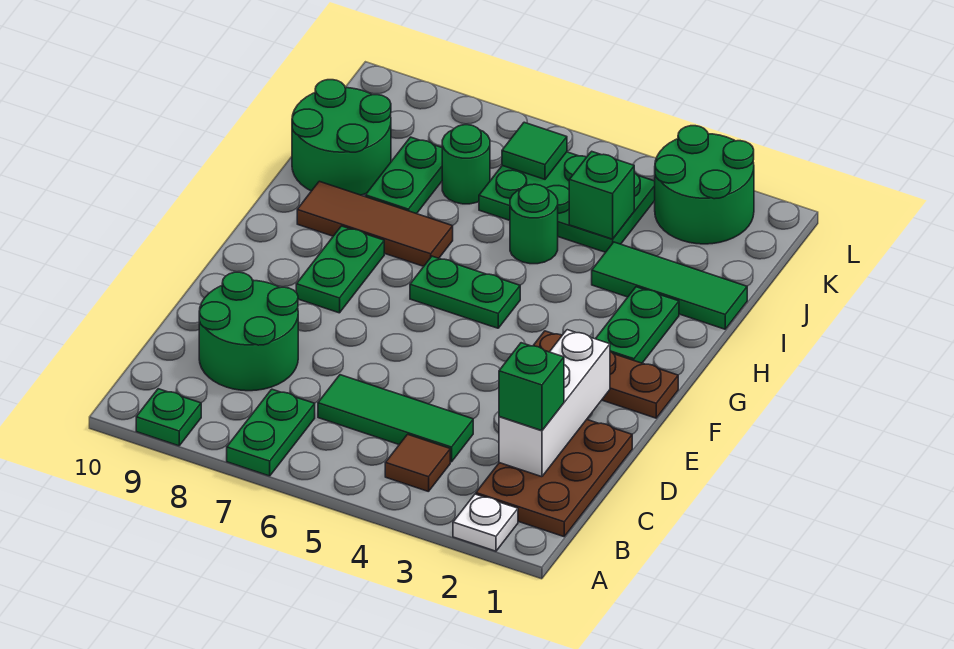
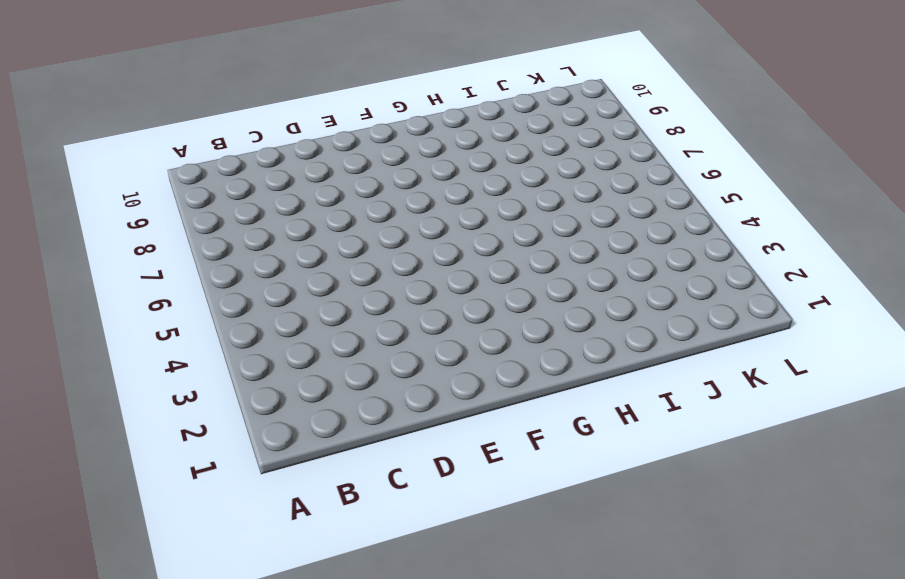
none -> white plate A2 level 1
none -> green plate A7:B7 level 1
none -> green plate A9 level 1

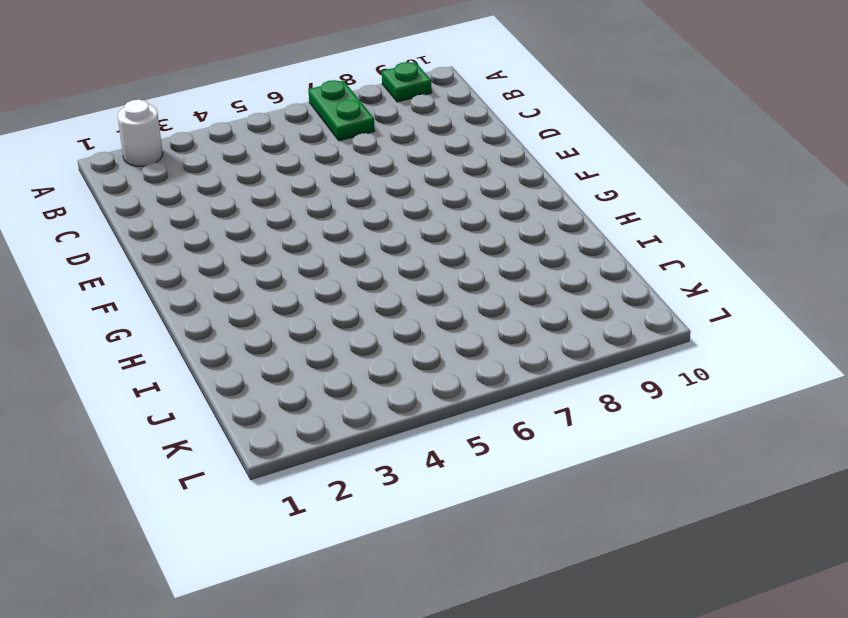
white round brick A2 level 1 -> white plate A2 level 1
none -> brown plate B1:D2 level 1
none -> brown tile B4 level 1
none -> green tile C4:C6 level 1

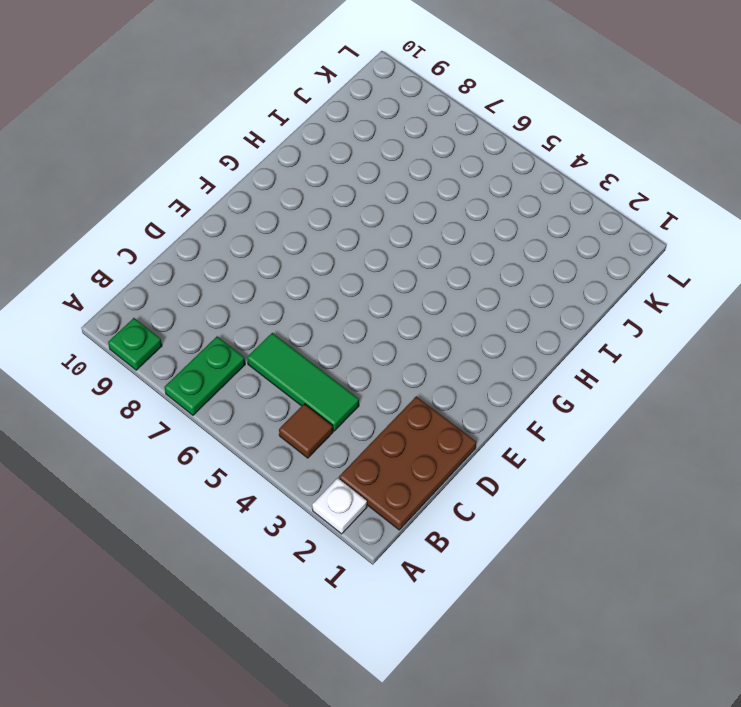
none -> green round brick C8:D9 level 1
none -> brown plate F1:F3 level 1
none -> green plate F8:G8 level 1

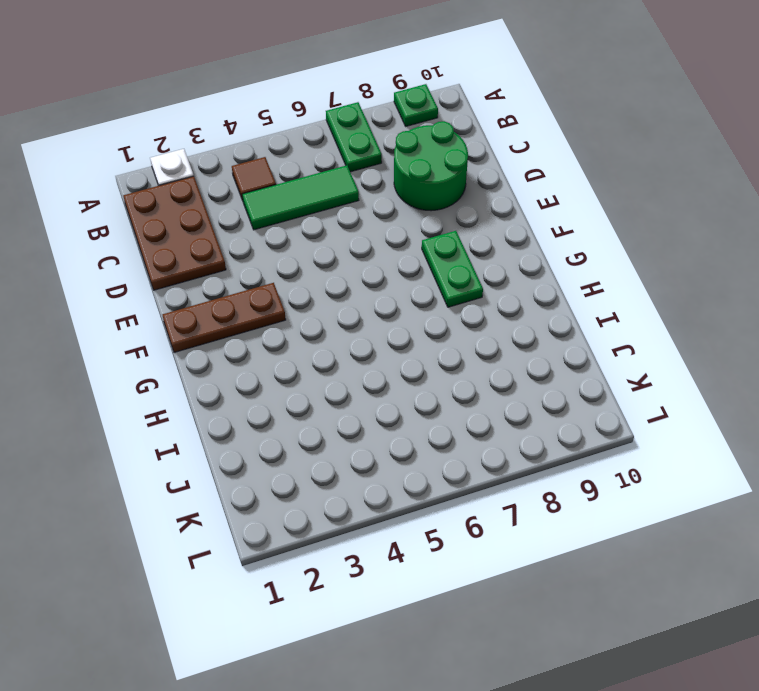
none -> green plate G2:H2 level 1
none -> green plate G5:G6 level 1
none -> brown tile H7:H9 level 1

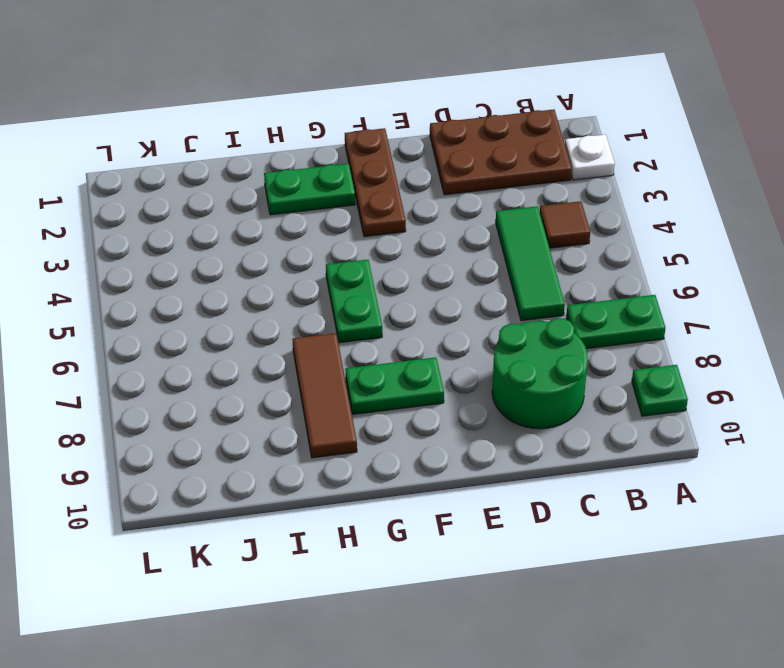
none -> green tile I1:I3 level 1
none -> green round brick I5 level 1
none -> green plate I8:J8 level 1

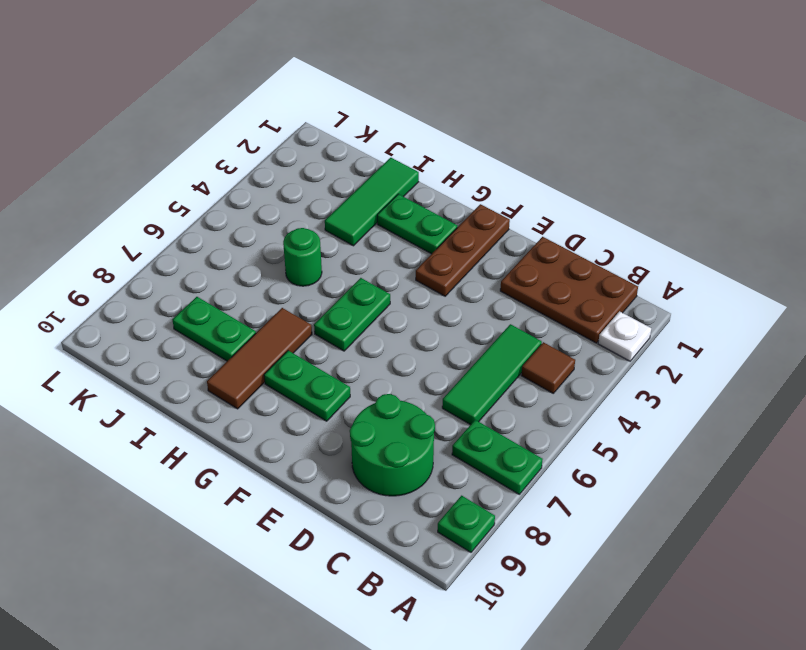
none -> green round brick I9:J10 level 1
none -> green plate J4:K6 level 1
none -> green round brick J7 level 1

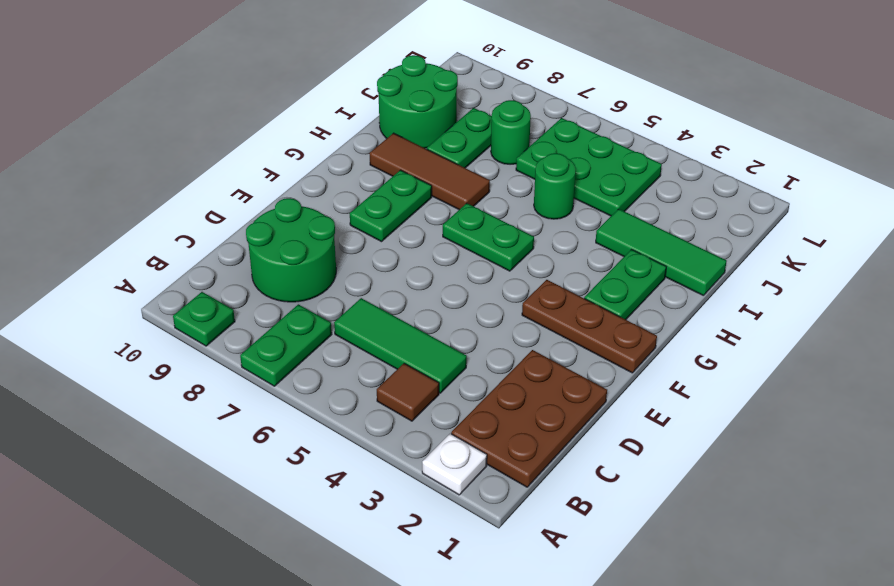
none -> green round brick K2:L3 level 1
none -> white brick C2:E2 level 2
none -> green brick J4 level 2

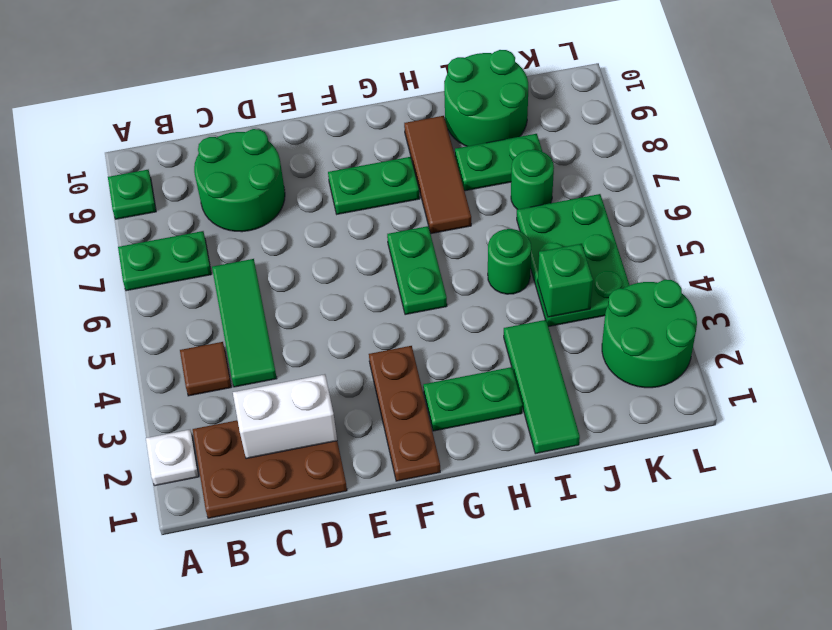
white brick C2:D2 level 2 -> white brick C2:E2 level 2
none -> green tile K6 level 2
none -> green brick C2 level 3

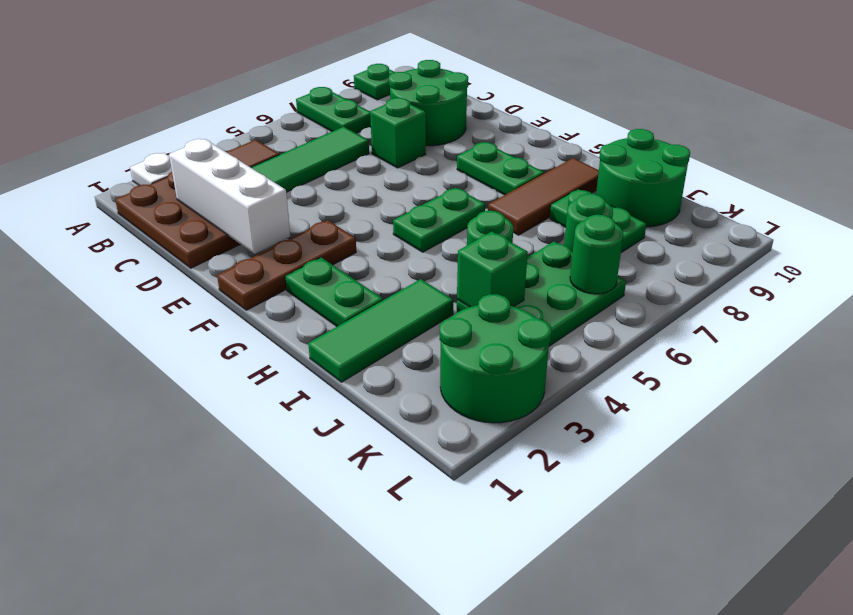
green brick D7 level 1 -> green brick C2 level 3
green round brick K6 level 2 -> green tile K6 level 2

